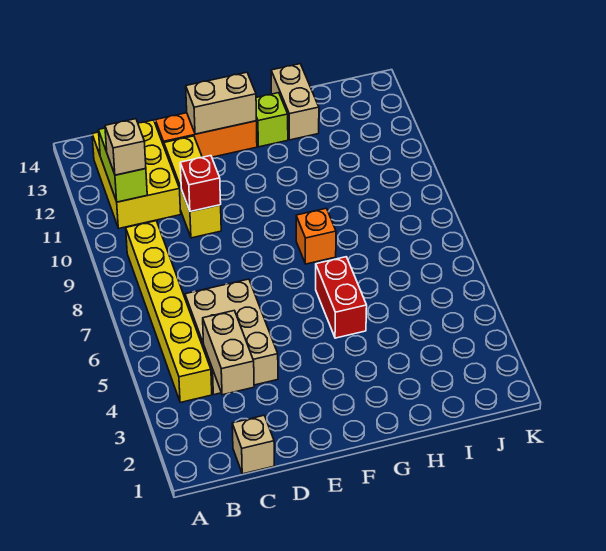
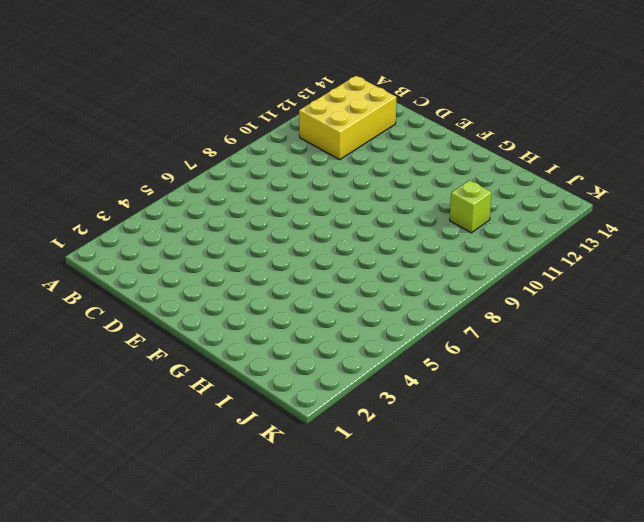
lime brick I11 level 1 -> lime brick G13 level 1
none -> yellow brick B4:B9 level 1
none -> tan brick C1 level 1
none -> tan brick C4:D6 level 1

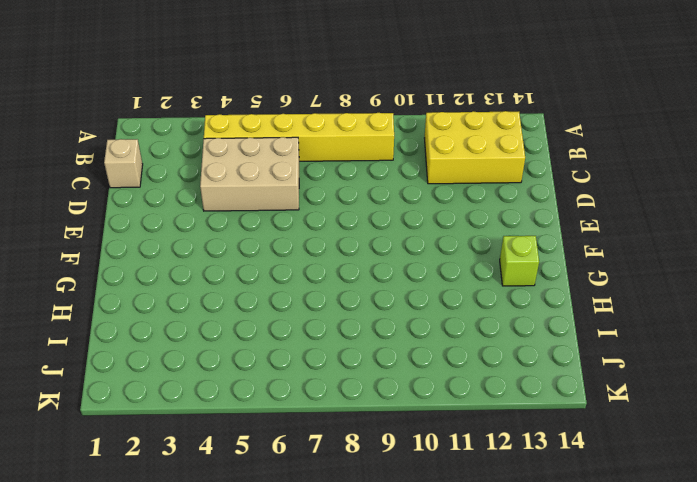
none -> yellow brick D10:D12 level 1
none -> orange brick D13:F13 level 1
none -> red brick G5:G6 level 1

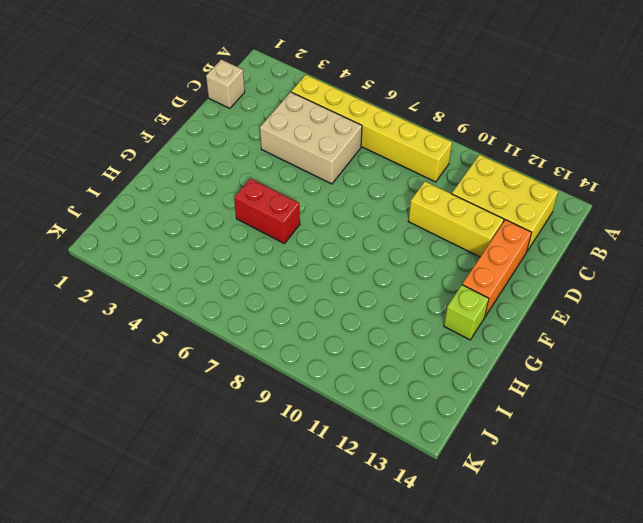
none -> orange brick G8 level 1
none -> tan brick H13:H14 level 1
none -> lime brick B11:B12 level 2

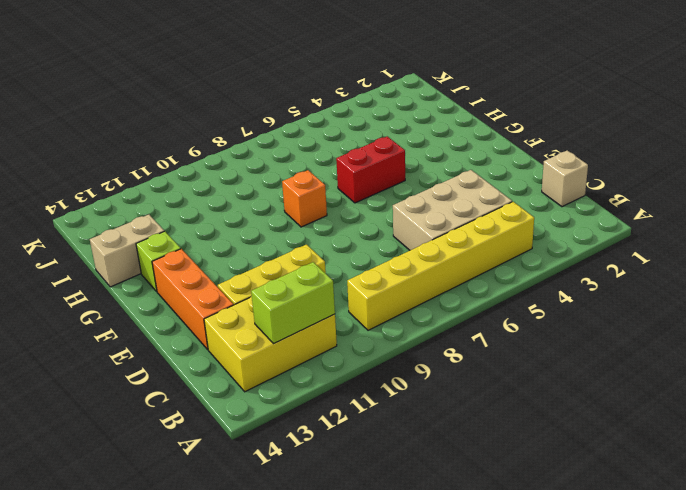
none -> tan brick C3:C4 level 2
none -> red brick D10 level 2
none -> tan brick E13:F13 level 2

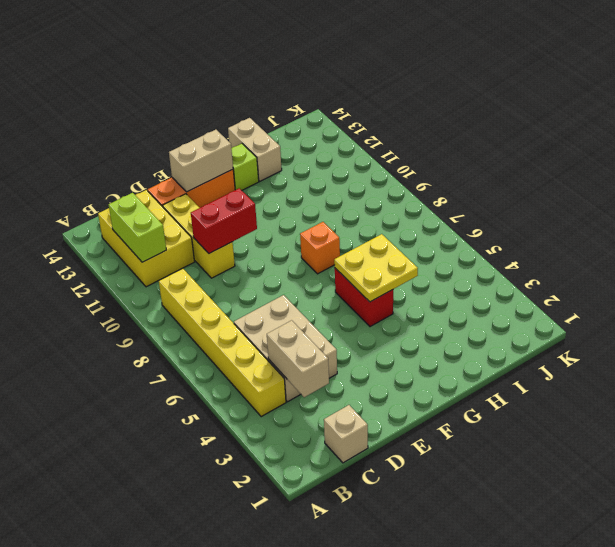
red brick D10:E10 level 2 -> red brick D10 level 2
yellow plate G5:H6 level 2 -> none
none -> tan brick B11 level 3

